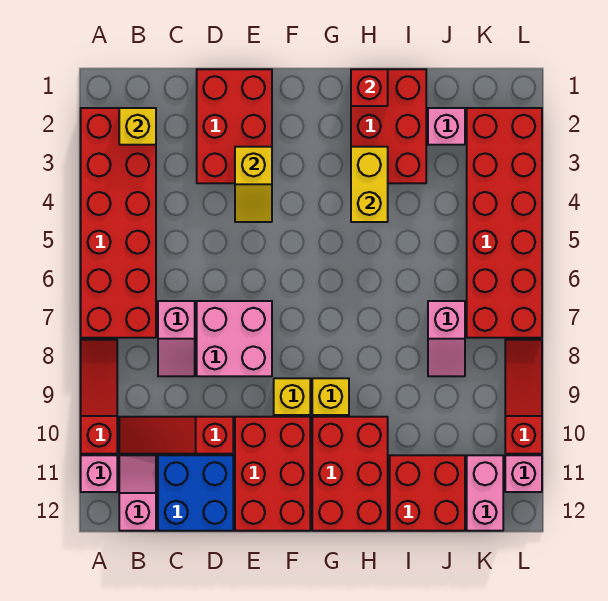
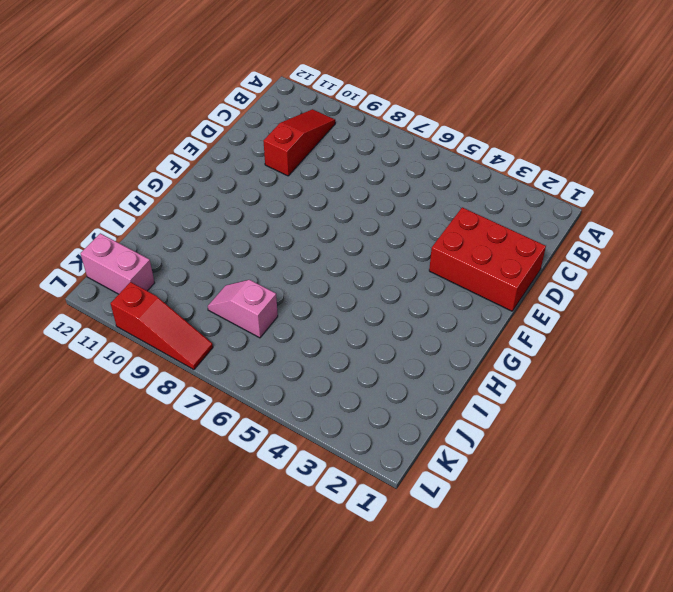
none -> red brick A2:B7 level 1
none -> red slope A8:A10 level 1 top 10
none -> pink brick A11 level 1

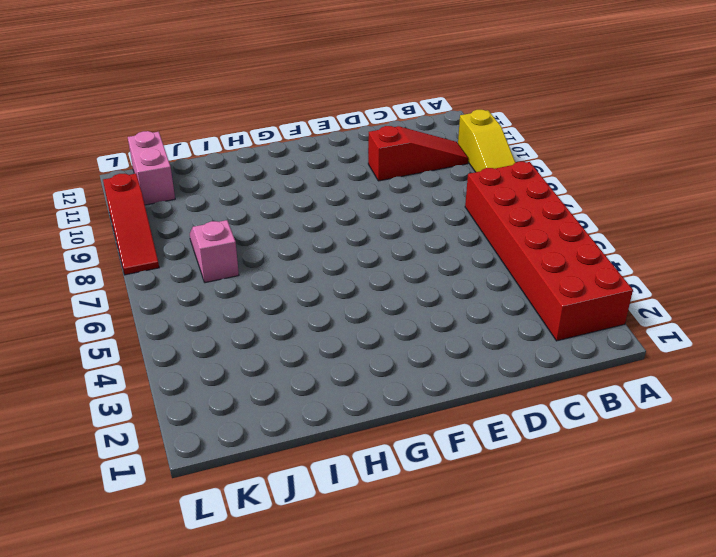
yellow slope A8:A10 level 1 top 10 -> red slope A8:A10 level 1 top 10
none -> pink brick A11 level 1
none -> pink slope B11:B12 level 1 top 12
none -> pink slope C7:C8 level 1 top 7

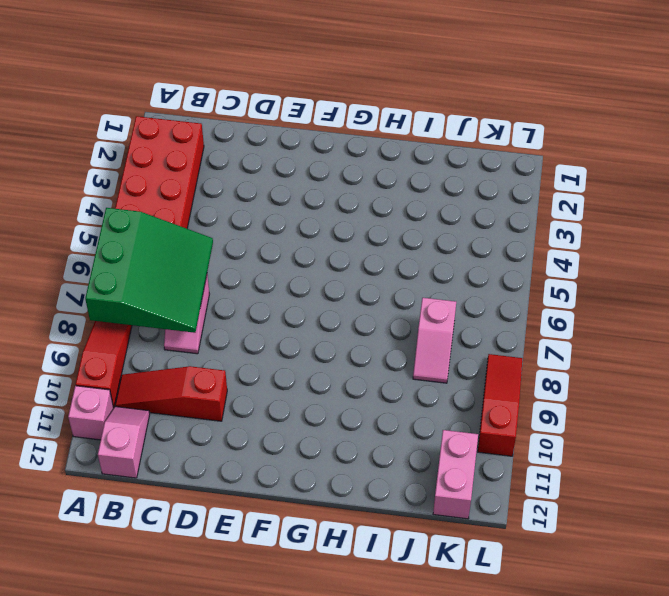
green slope A6:C8 level 2 top A -> none
none -> blue brick C11:D12 level 1
none -> red brick D1:E3 level 1
none -> pink brick D7:E8 level 1

